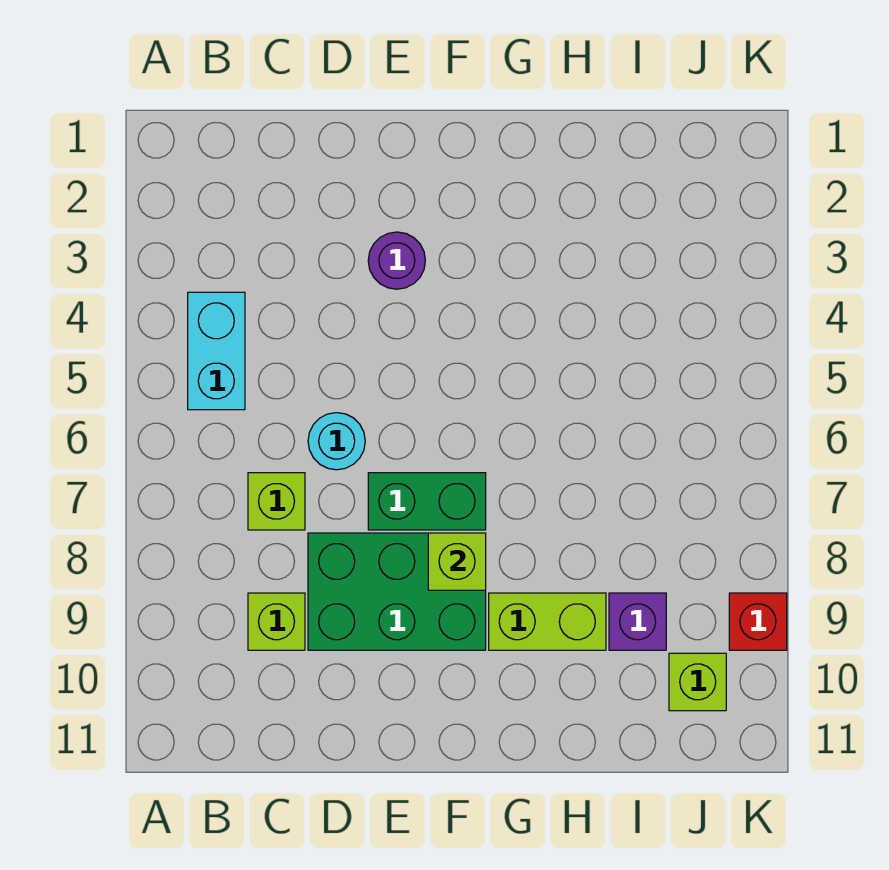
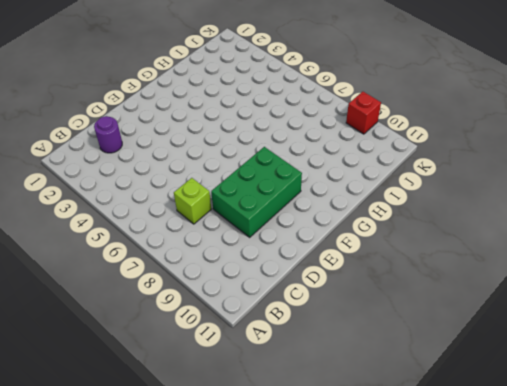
purple round brick C2 level 1 -> purple round brick E3 level 1
none -> cyan brick B4:B5 level 1
none -> lime brick C9 level 1
none -> cyan round brick D6 level 1

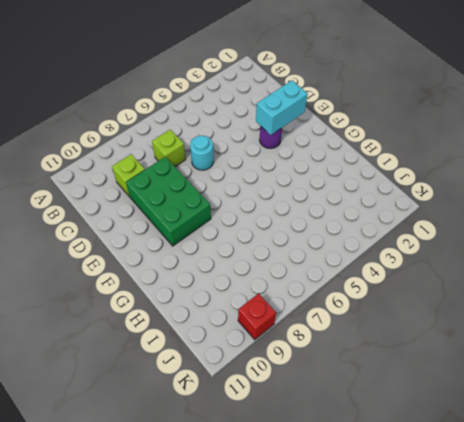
cyan brick E2:E3 level 2 -> cyan brick B4:B5 level 1
none -> green brick E7:F7 level 1
none -> lime brick G9:H9 level 1
none -> purple brick I9 level 1

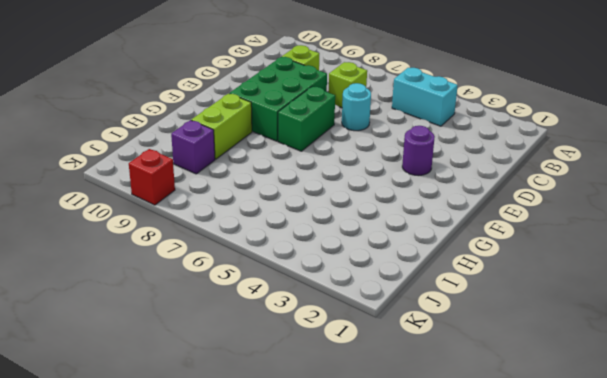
none -> lime brick J10 level 1
none -> lime brick F8 level 2

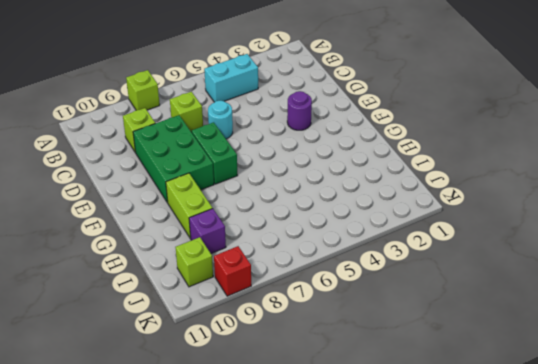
lime brick A8 level 1 -> lime brick F8 level 2

